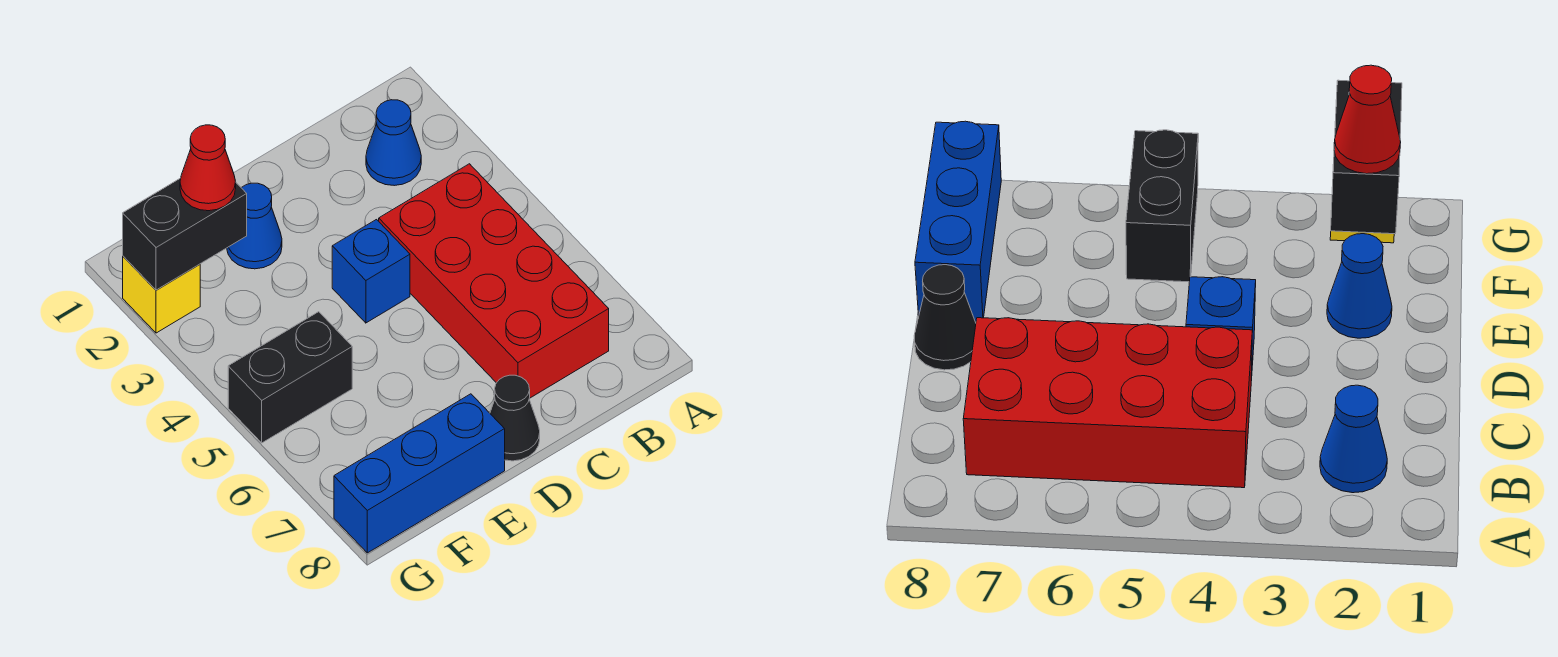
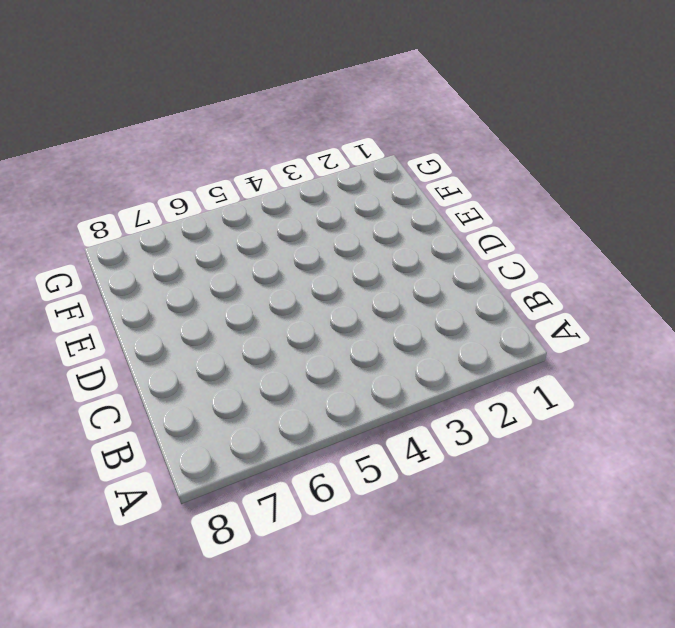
none -> blue cone B2 level 1
none -> red brick B4:C7 level 1

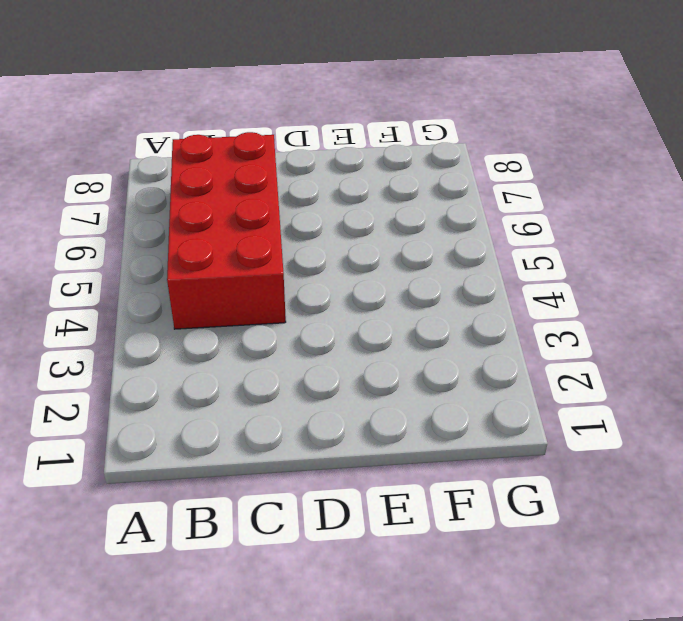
none -> blue cone B2 level 1
none -> blue brick D4 level 1

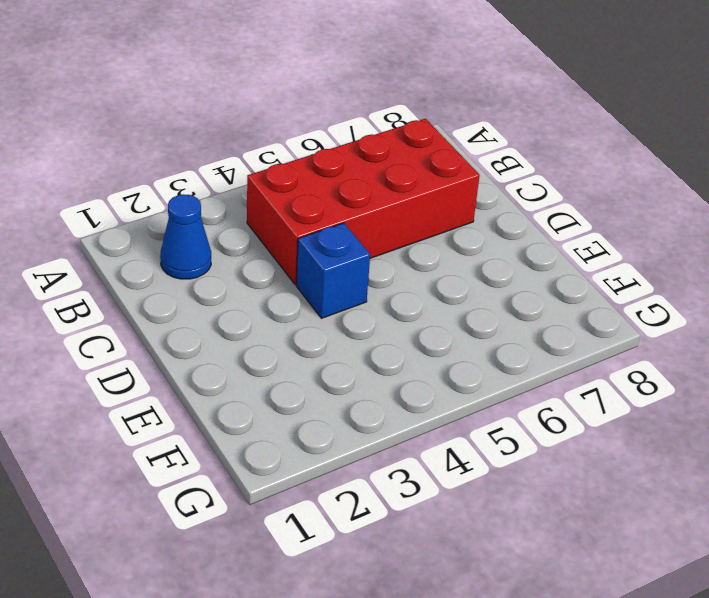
none -> black cone D8 level 1
none -> blue cone E2 level 1

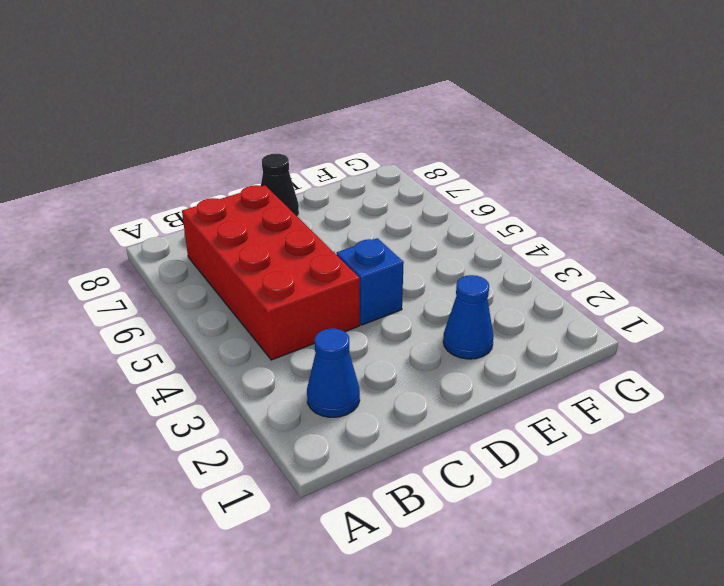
none -> blue brick E8:G8 level 1
none -> black brick F5:G5 level 1

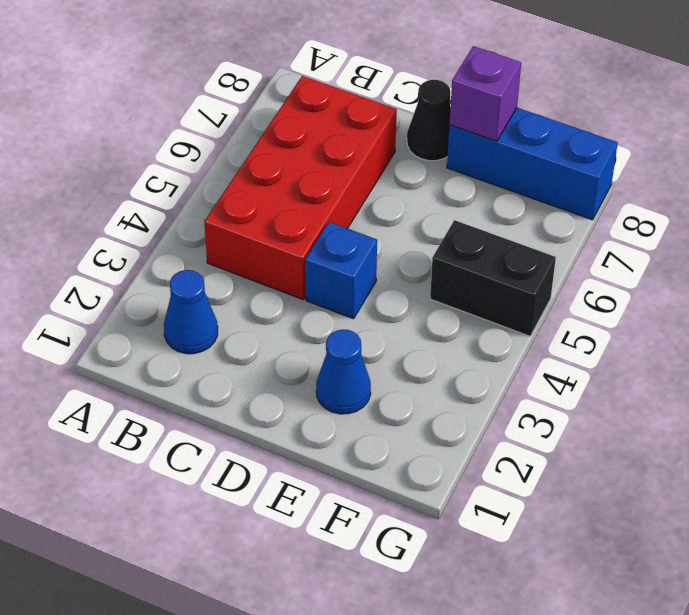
purple brick E8 level 2 -> none
none -> yellow brick G2 level 1
none -> black brick F2:G2 level 2

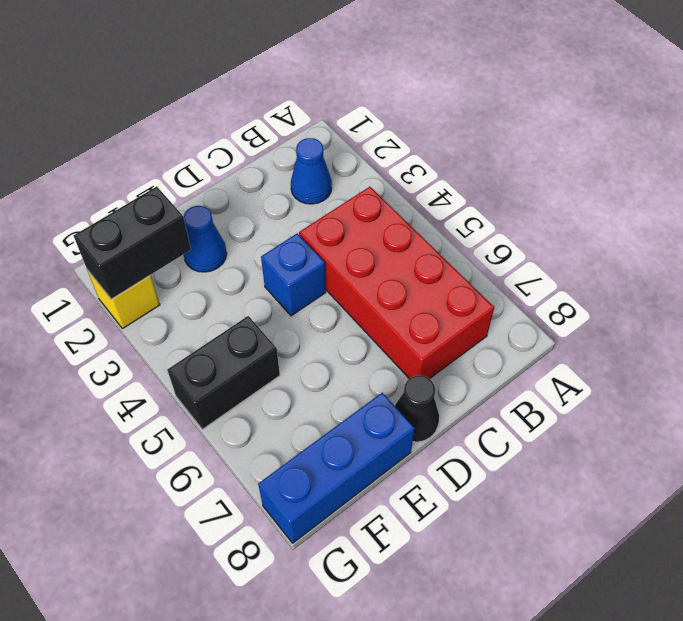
none -> red cone F2 level 3

